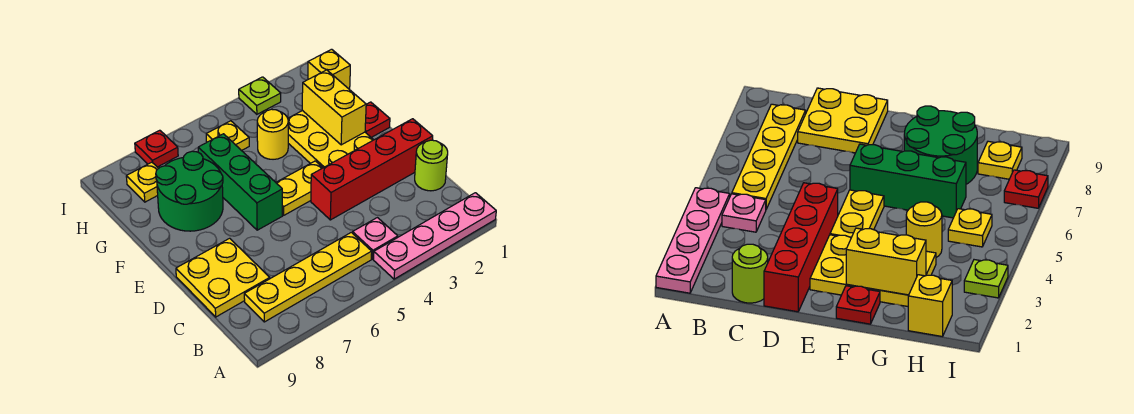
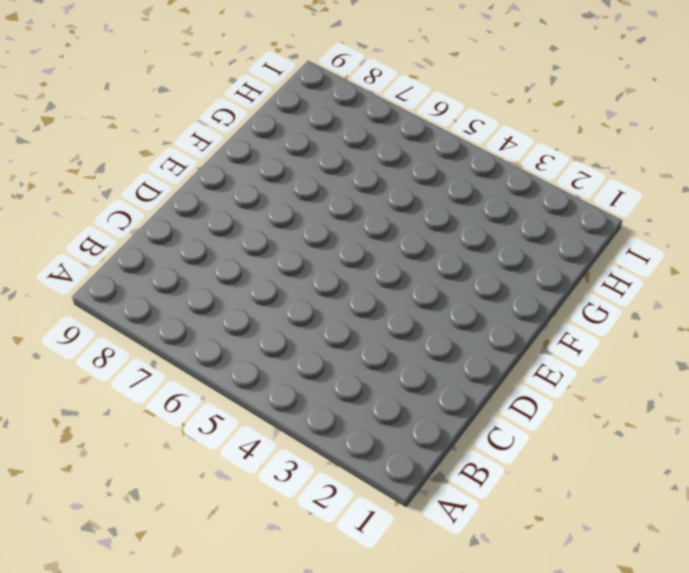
none -> pink plate A1:A4 level 1
none -> pink plate B4 level 1
none -> yellow plate B5:B8 level 1

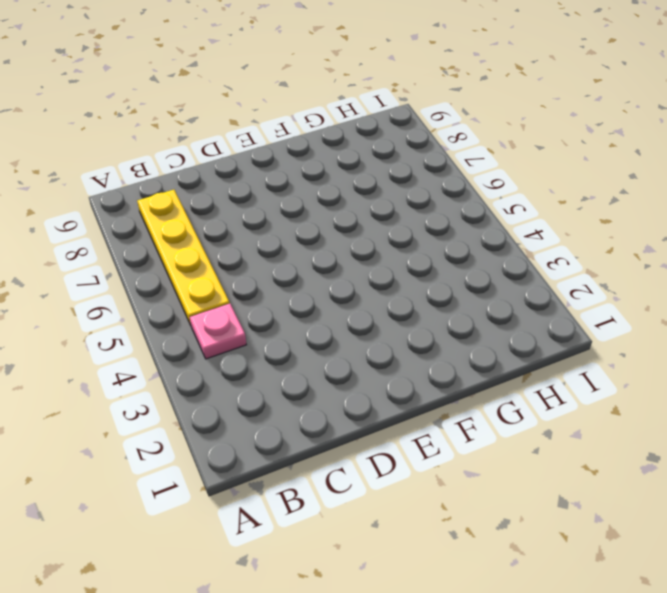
none -> pink plate A1:A4 level 1
none -> lime round brick C1 level 1
none -> yellow plate C8:D9 level 1

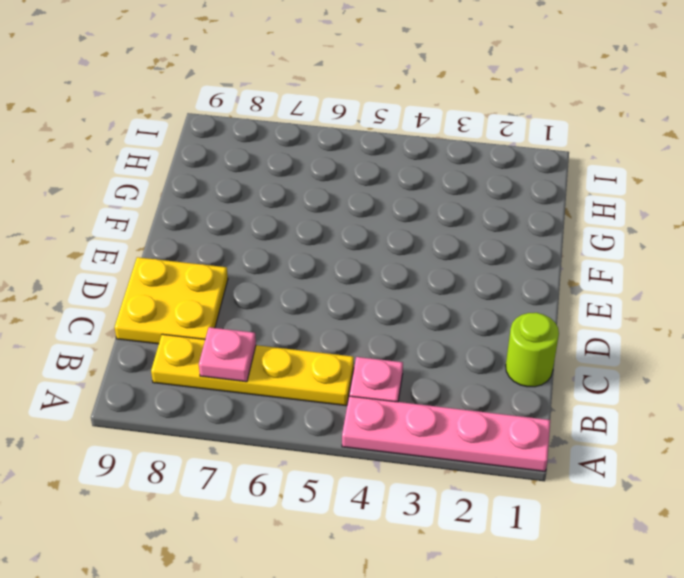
pink plate B7 level 2 -> none
none -> red brick D1:D4 level 1
none -> yellow plate E2:G3 level 1
none -> yellow plate E4:E5 level 1

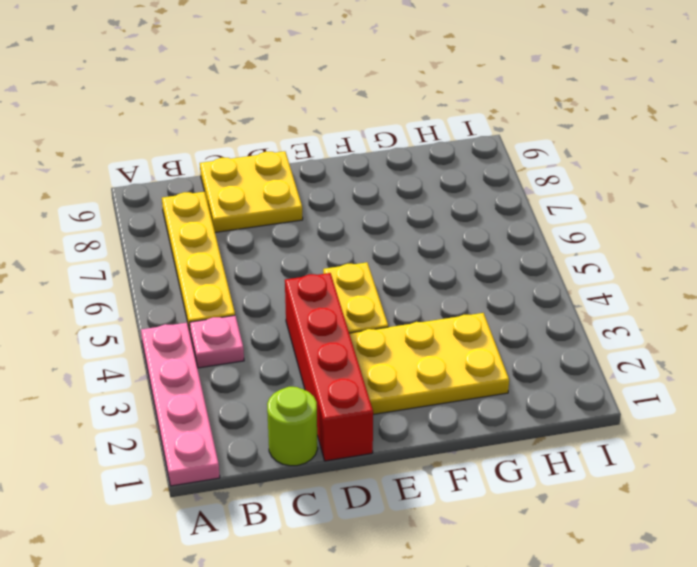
none -> green brick E6:G6 level 1
none -> red plate F1 level 1
none -> green round brick F7:G8 level 1

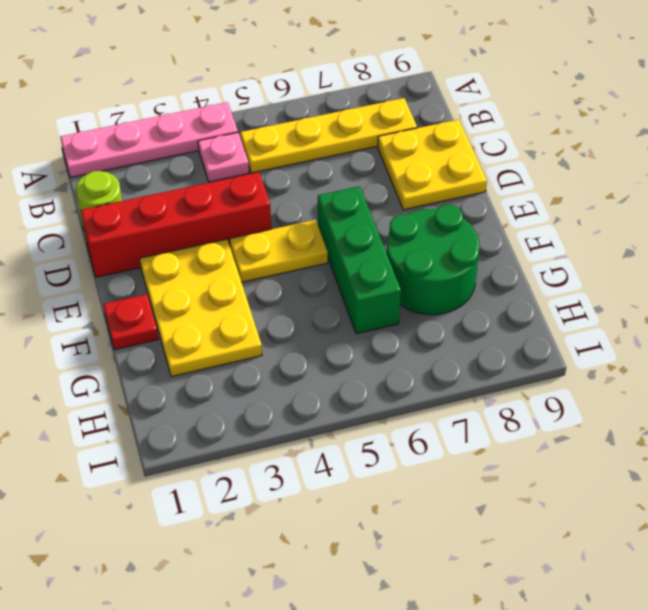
none -> yellow round brick G4 level 1
none -> yellow brick H1 level 1
none -> yellow plate H5 level 1

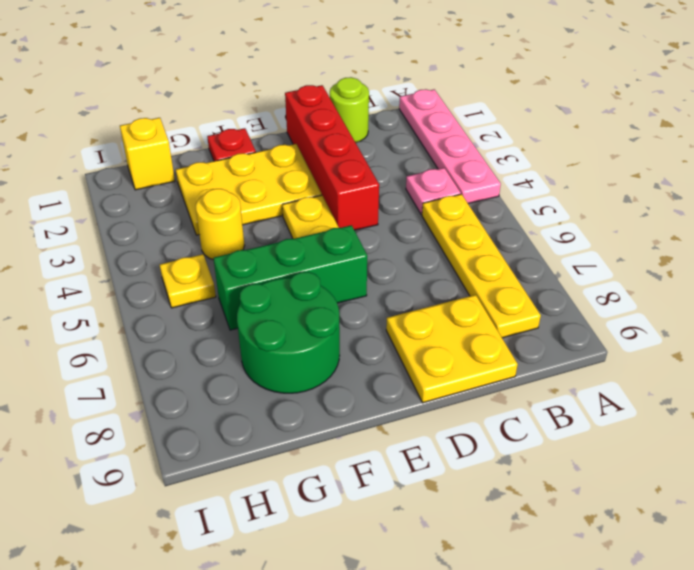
none -> yellow plate H8 level 1
none -> lime plate I3 level 1
none -> red plate I7 level 1

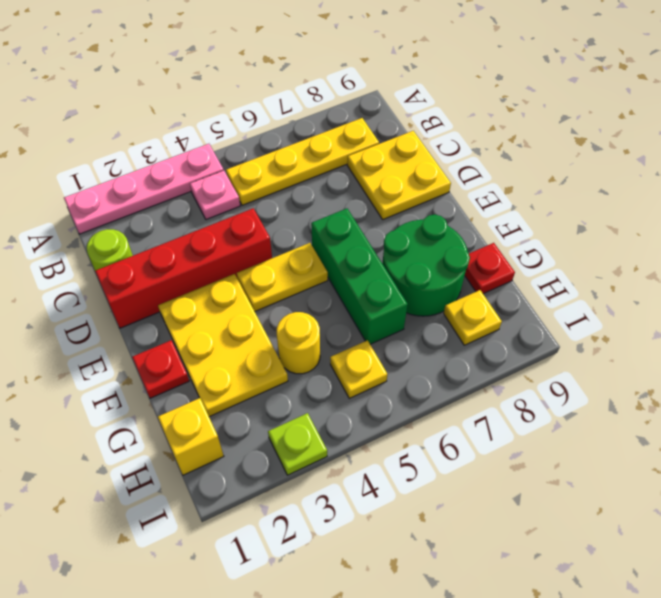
red plate G9 level 1 -> red plate I7 level 1
none -> yellow brick F2:G2 level 2

